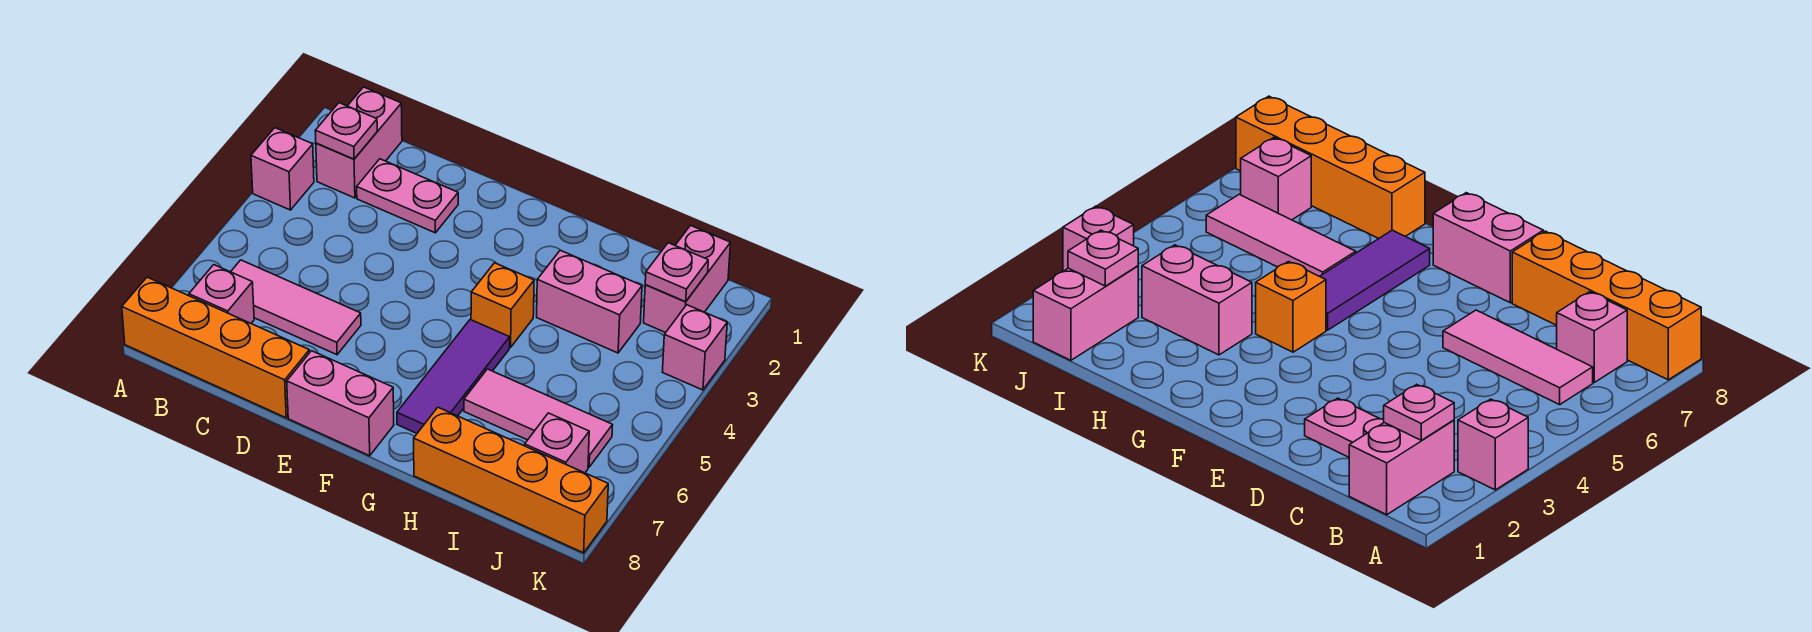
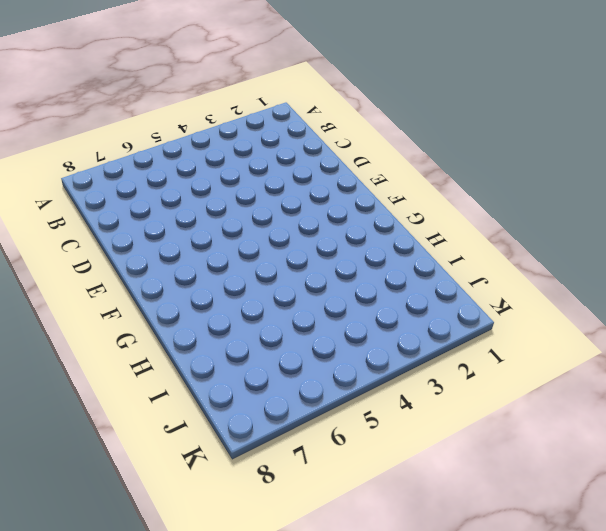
none -> pink brick A3 level 1
none -> orange brick A8:D8 level 1
none -> pink brick B1:B2 level 1

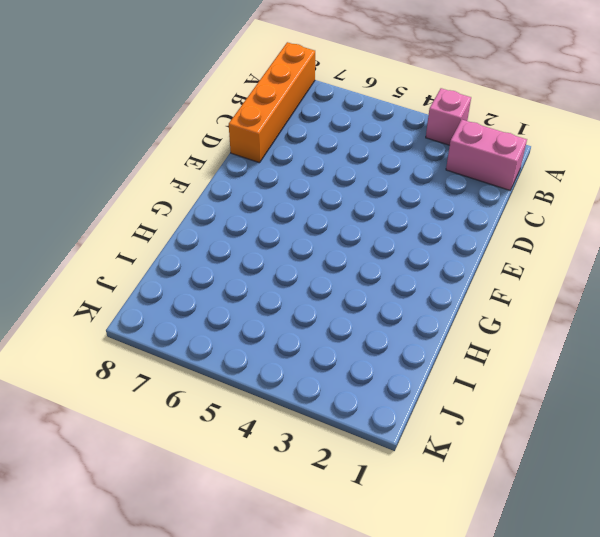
none -> pink tile B6:D6 level 1
none -> pink brick B7 level 1
none -> pink plate C2:D2 level 1

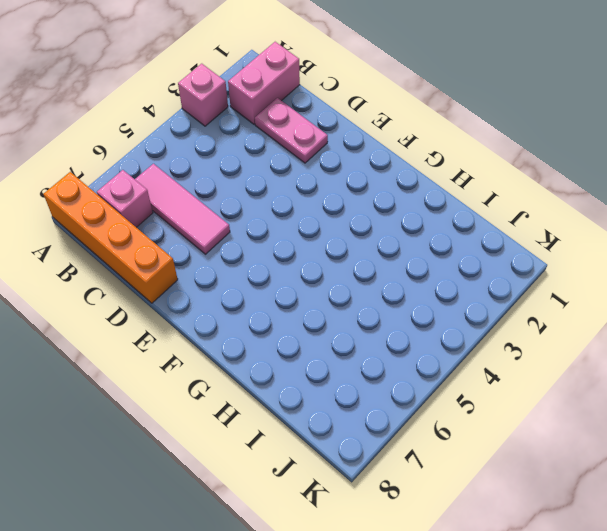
none -> pink brick E8:F8 level 1
none -> orange brick G4 level 1
none -> purple tile G5:G7 level 1

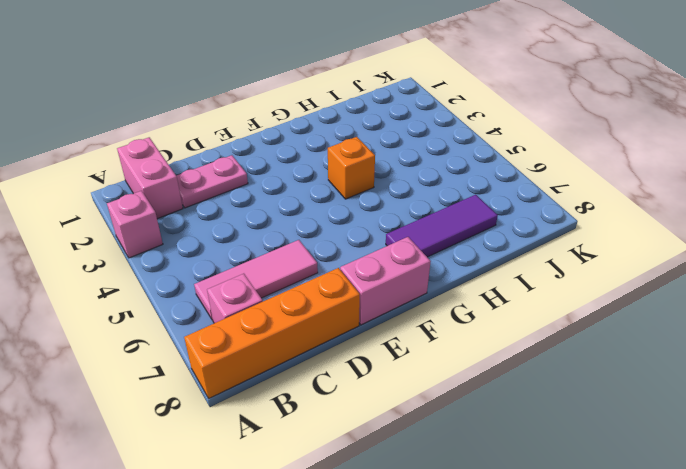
purple tile G7:I7 level 1 -> purple tile G5:G7 level 1
none -> pink brick H3:I3 level 1
none -> pink tile H6:J6 level 1
none -> orange brick H8:K8 level 1

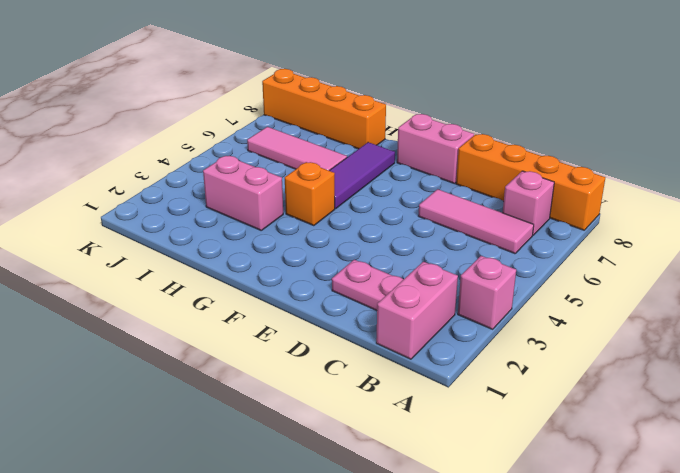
none -> pink brick J1:J2 level 1
none -> pink brick J7 level 1
none -> pink brick K3 level 1

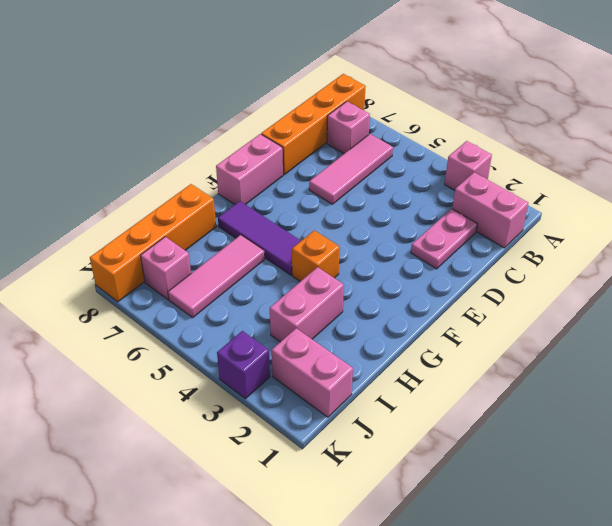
purple brick K3 level 1 -> pink brick K3 level 1
none -> pink plate B2 level 2
none -> pink plate J2 level 2

